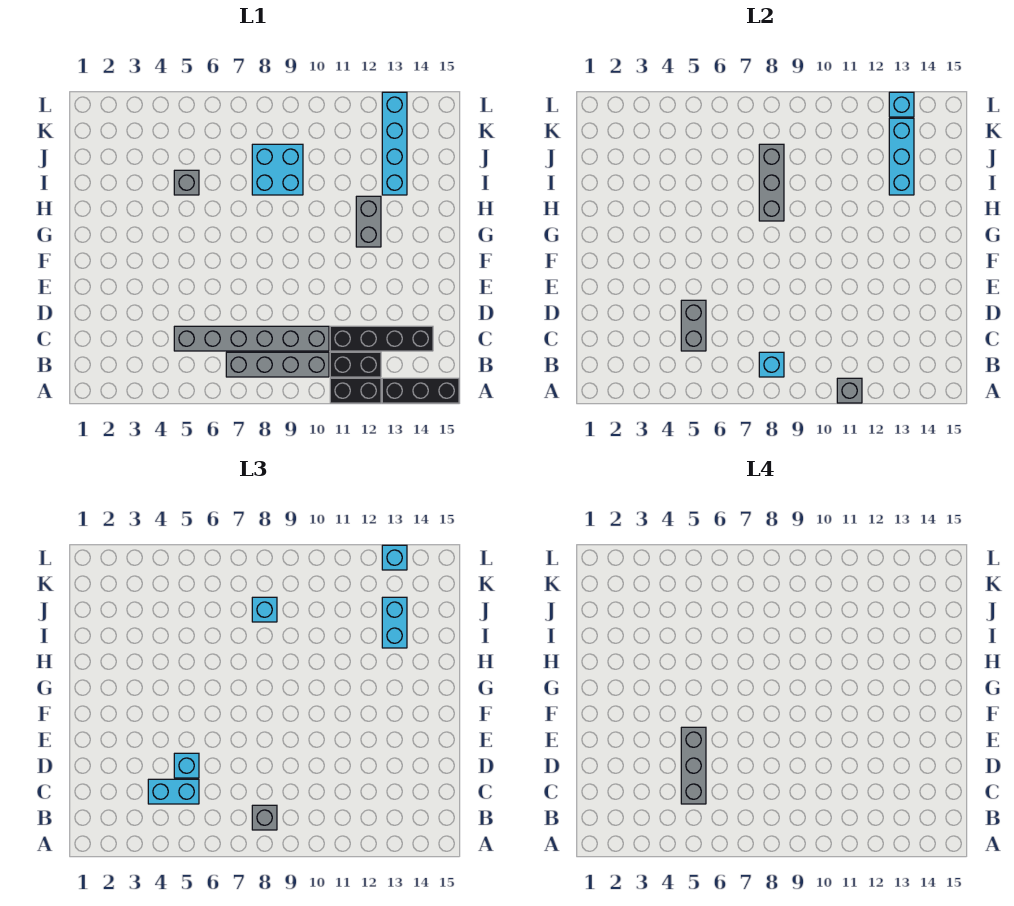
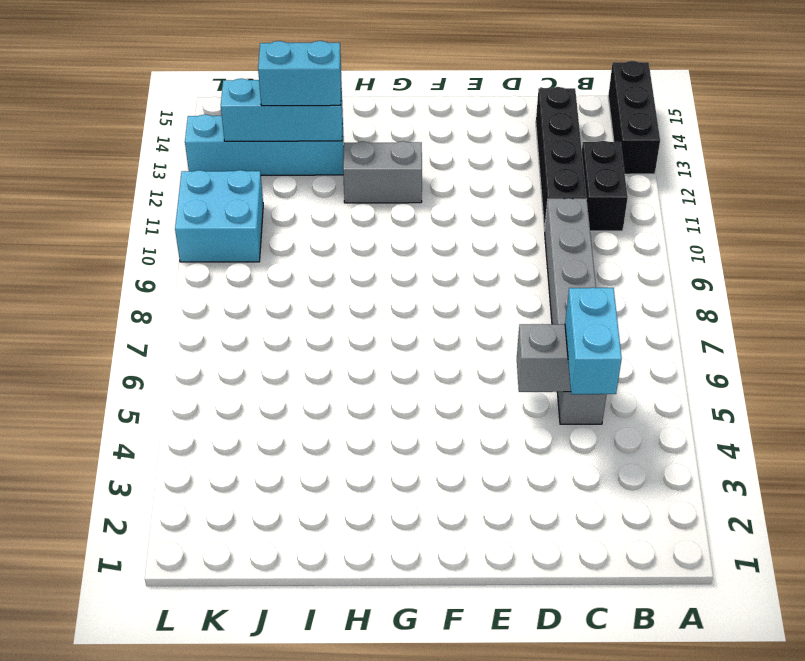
cyan brick K10:L11 level 1 -> cyan brick I8:J9 level 1
none -> black brick A11:A12 level 1
none -> grey brick B7:B10 level 1
none -> grey brick I5 level 1

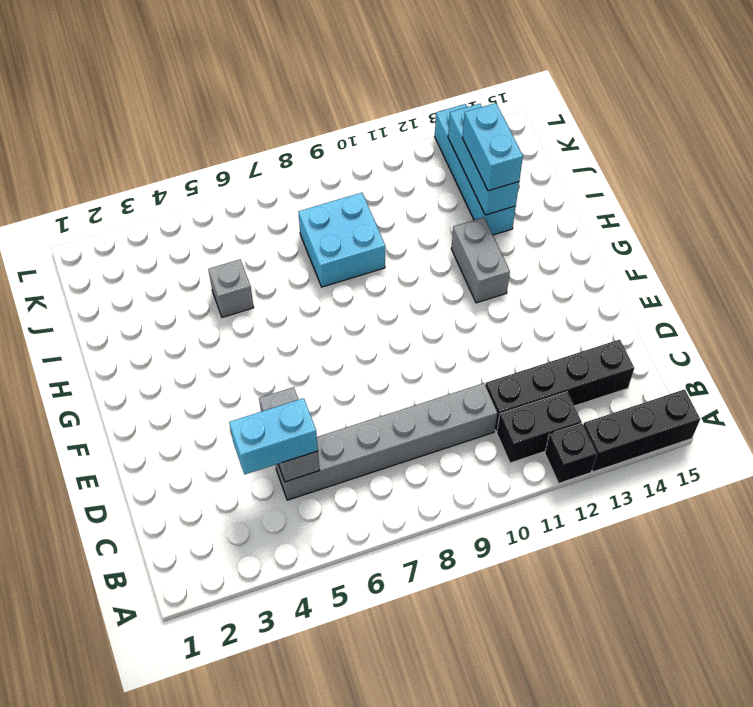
black brick A12 level 1 -> black brick A11:A12 level 1
none -> grey brick B7:B10 level 1
none -> grey brick A11 level 2
none -> cyan brick B8 level 2

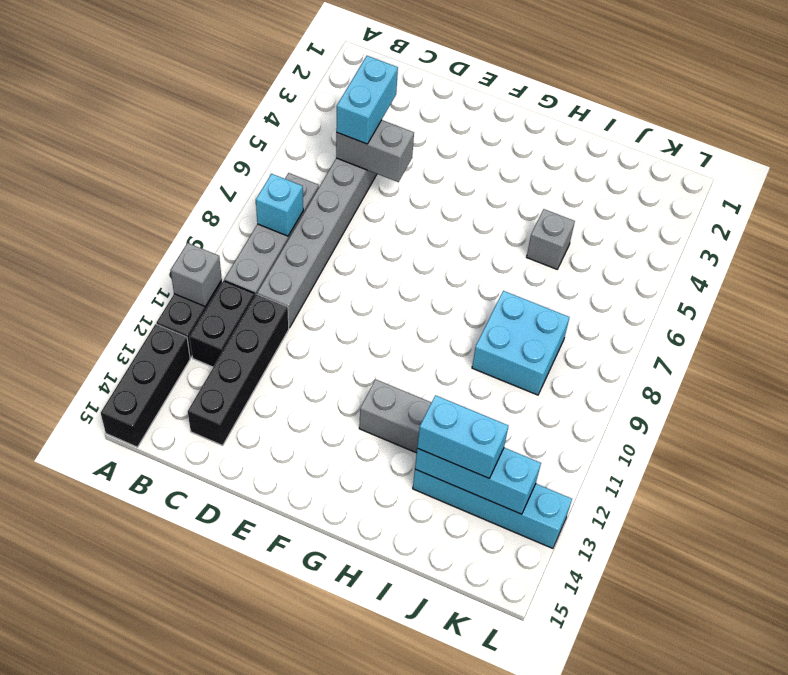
none -> grey brick H8:J8 level 2
none -> cyan brick L13 level 2
none -> grey brick B8 level 3

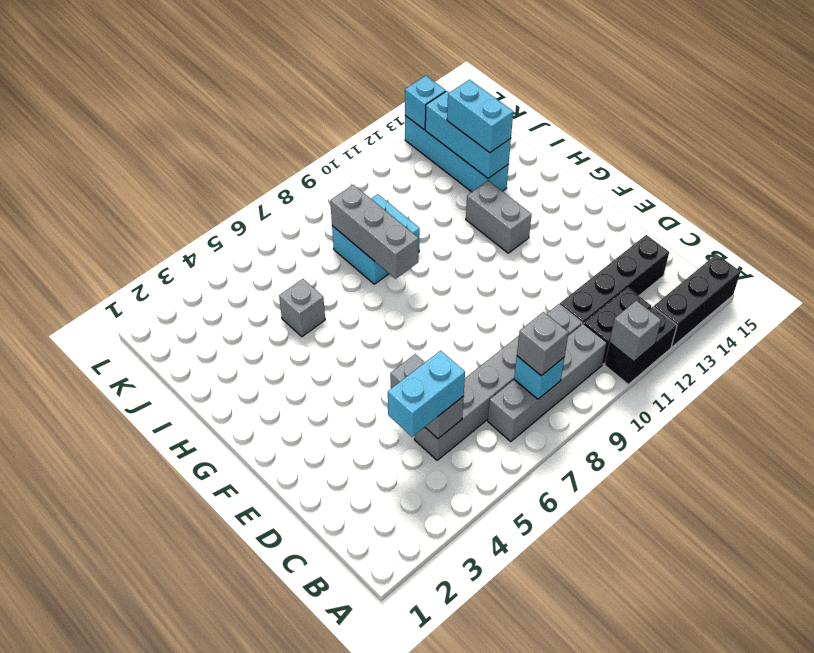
none -> cyan brick D5 level 3
none -> cyan brick J8 level 3
none -> cyan brick L13 level 3

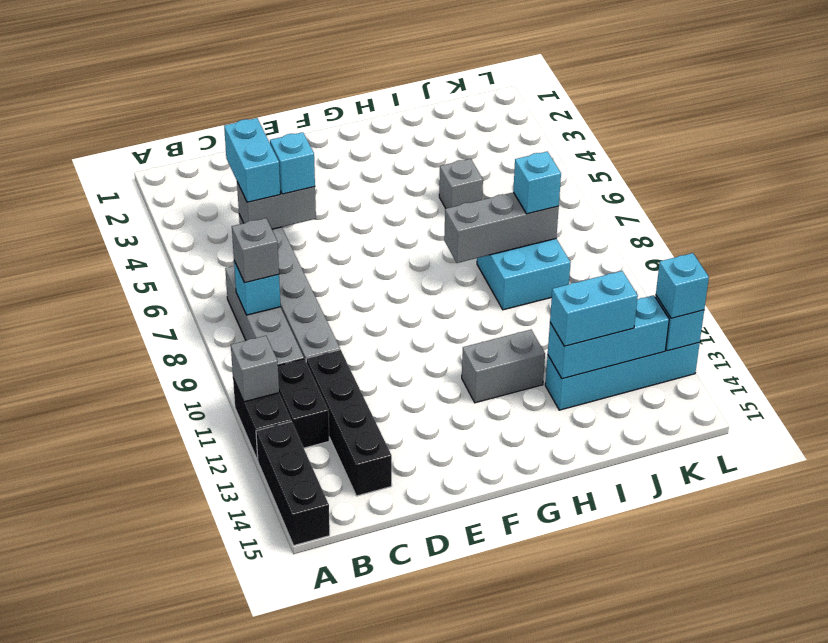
none -> grey brick C5:E5 level 4

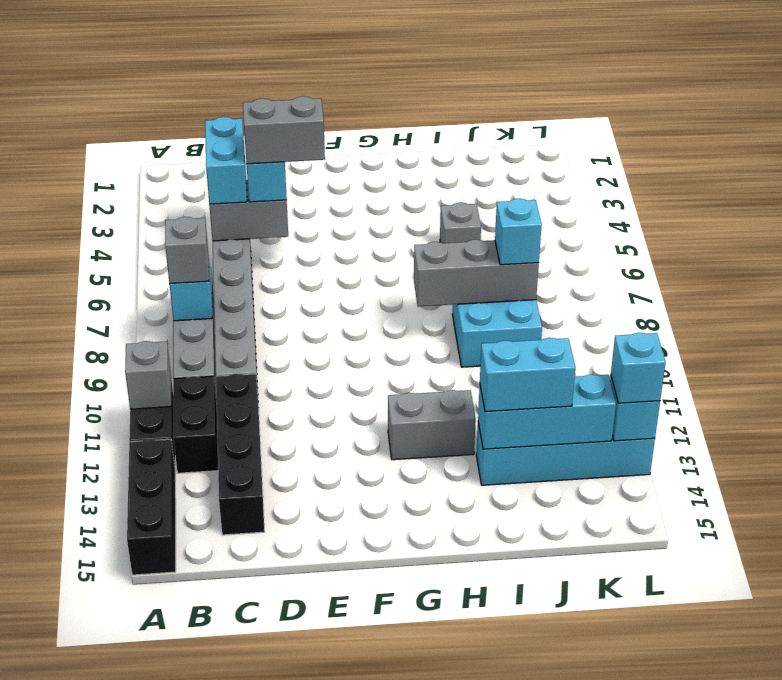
grey brick D5:E5 level 4 -> grey brick C5:E5 level 4

